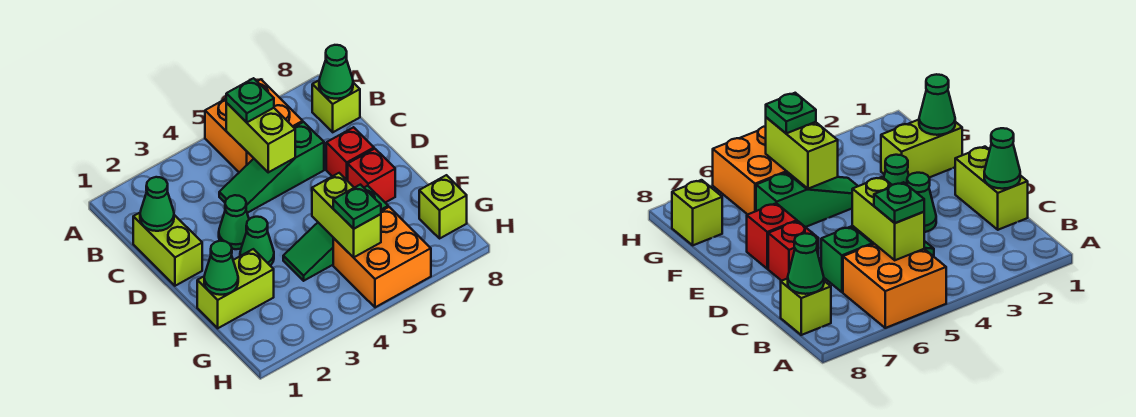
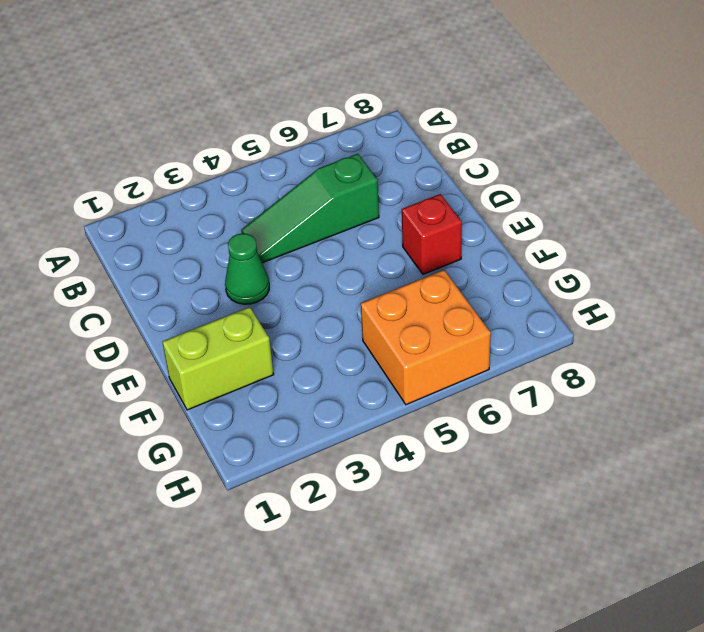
none -> orange brick A5:B6 level 1
none -> lime brick B8 level 1
none -> lime brick C1:D1 level 1

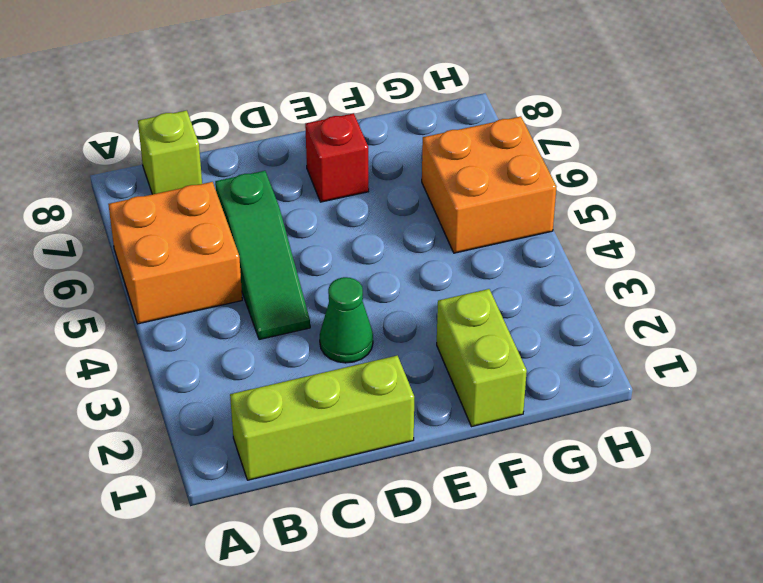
lime brick B1:D1 level 1 -> lime brick C1:D1 level 1
none -> red brick D7 level 1
none -> green cone E3 level 1
none -> green slope F4:F6 level 1 top 6

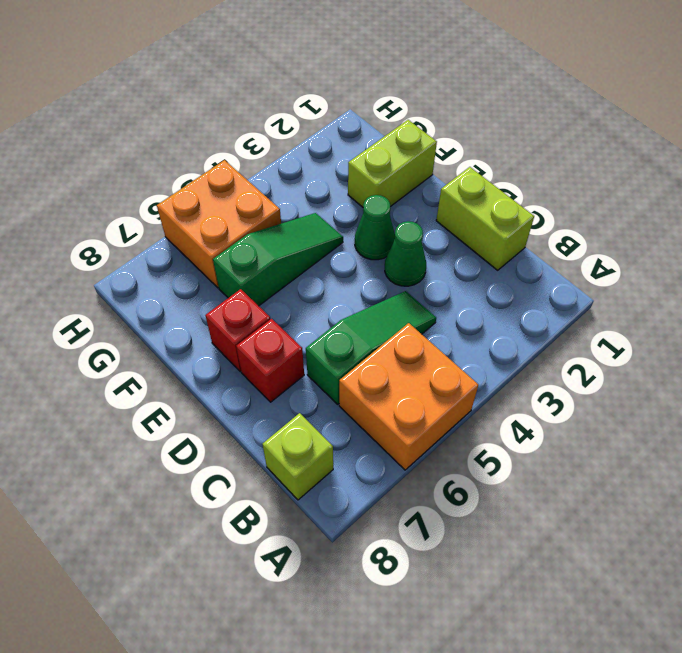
none -> lime brick G8 level 1
none -> lime brick B5:C5 level 2
none -> green cone B8 level 2

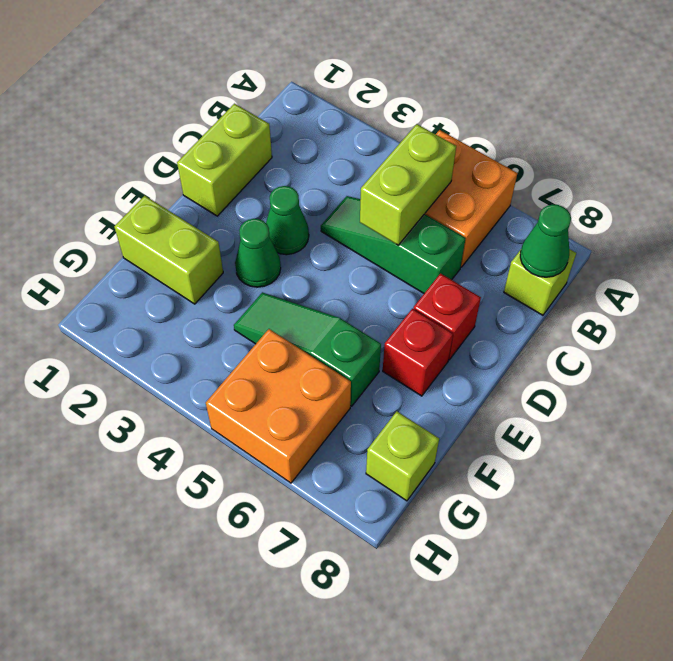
none -> green cone C1 level 2
none -> green cone F1 level 2
none -> lime brick F5:G5 level 2

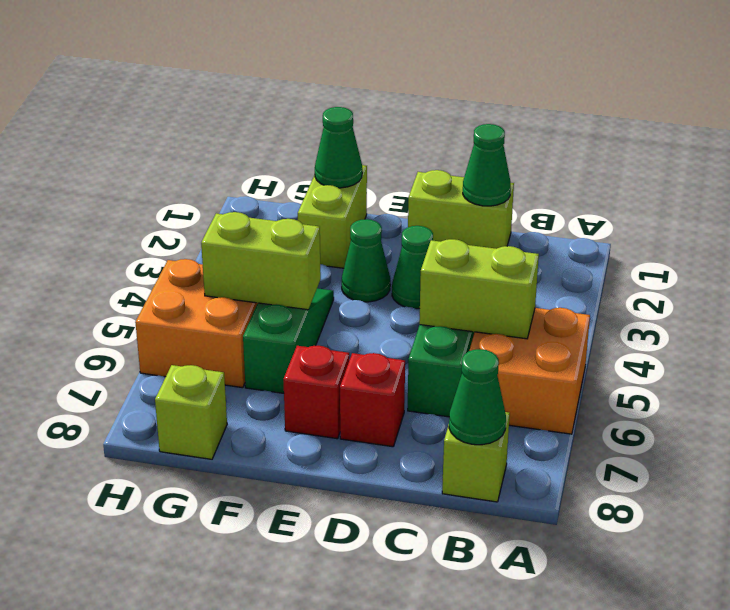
none -> green plate B5 level 3
none -> green plate G5 level 3

